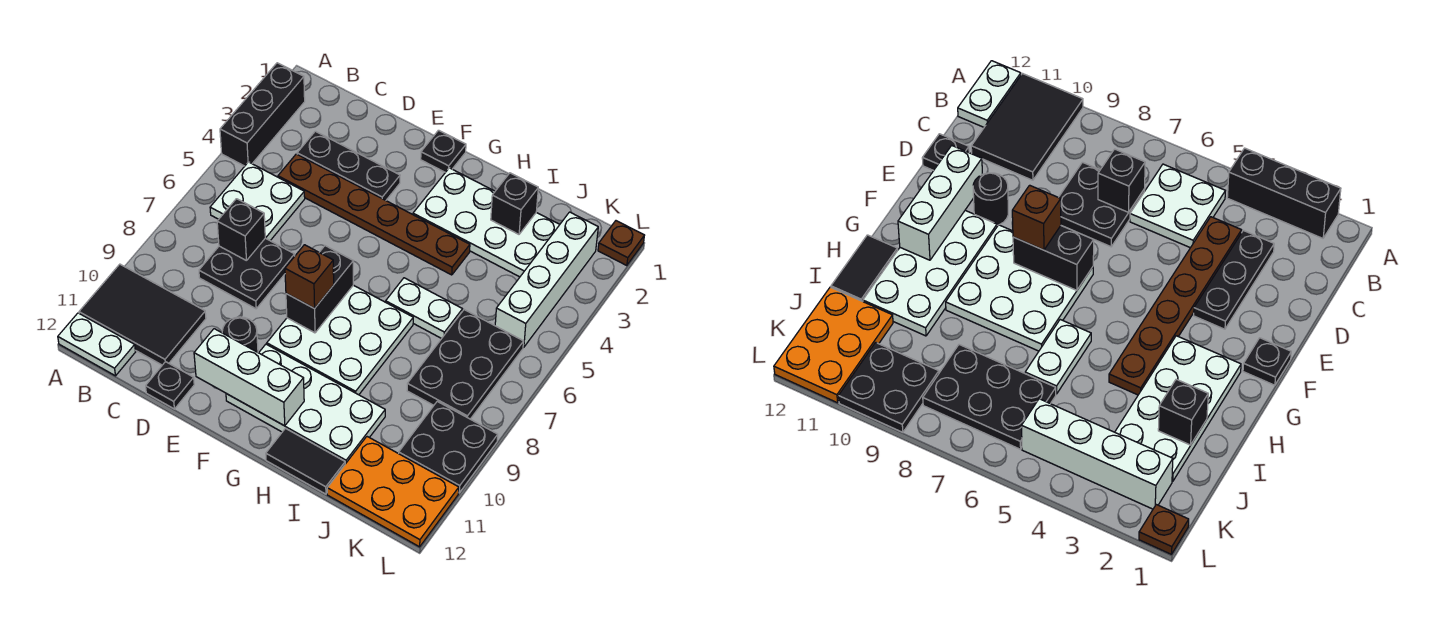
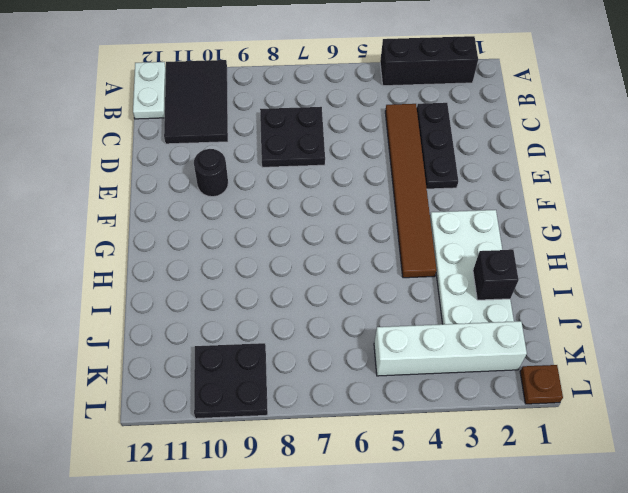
brown tile C4:H4 level 1 -> brown plate C4:H4 level 1
none -> white plate B5:C6 level 1
none -> black plate D12 level 1
none -> black plate F1 level 1

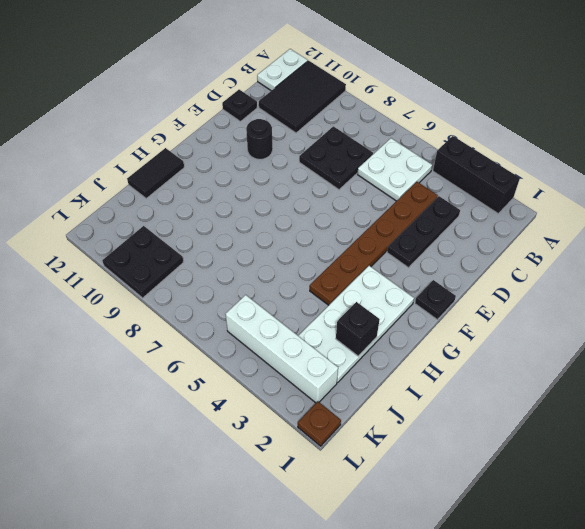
none -> white plate F7:H9 level 1
none -> white plate F10:I11 level 1
none -> white plate H6:I6 level 1

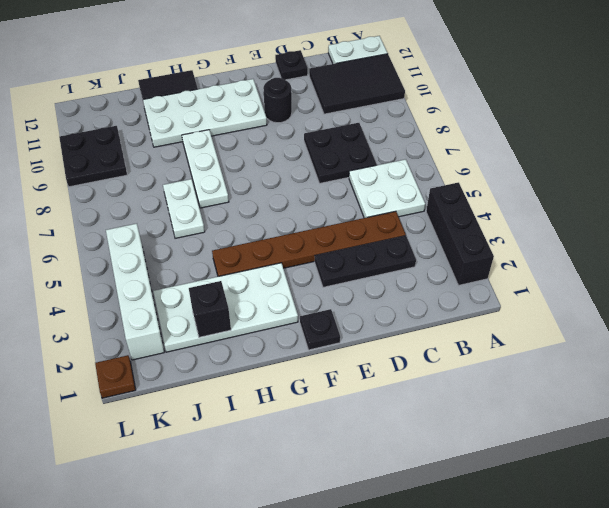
white plate H7:H9 level 1 -> white plate F7:H9 level 1
white plate I6:I7 level 1 -> white plate H6:I6 level 1
none -> black plate J6:K8 level 1
none -> orange plate J11:L12 level 1
none -> black brick C7 level 2

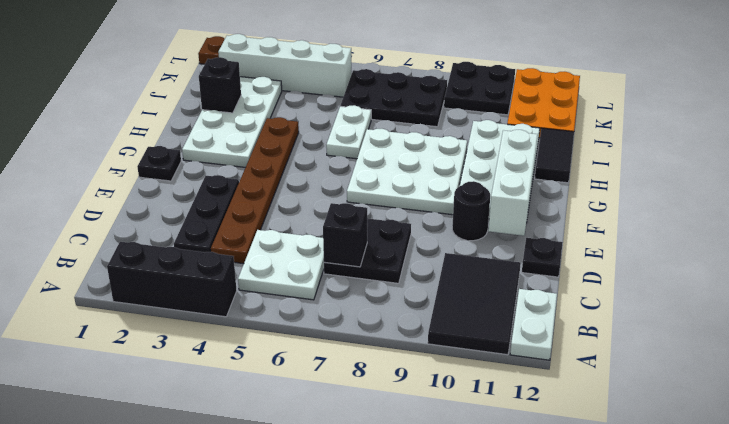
none -> black brick F7:F8 level 2
none -> brown brick F8 level 3

